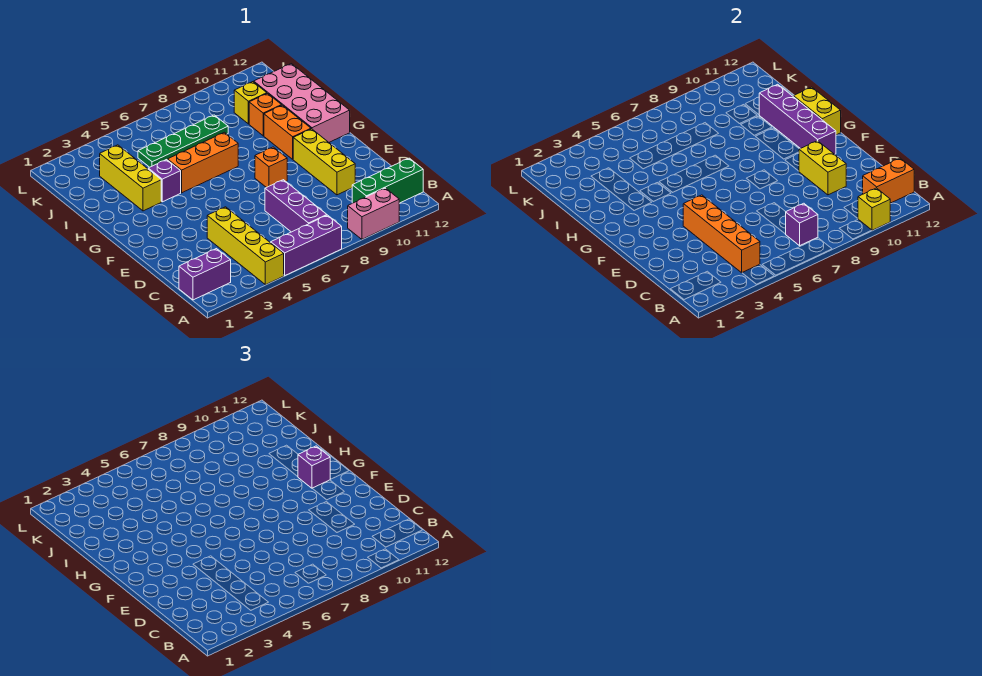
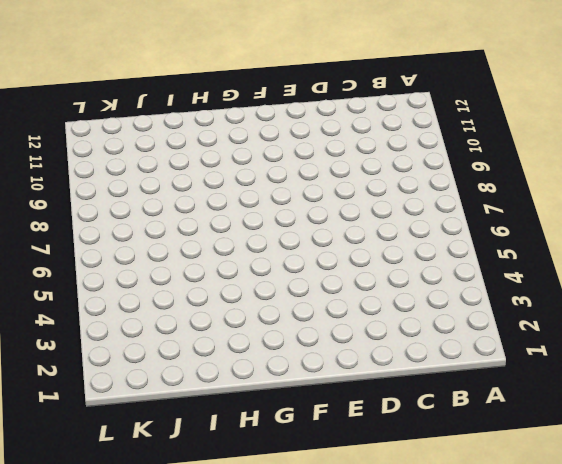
none -> yellow brick A4:D4 level 1
none -> purple brick A5:A7 level 1
none -> pink brick A9:A10 level 1

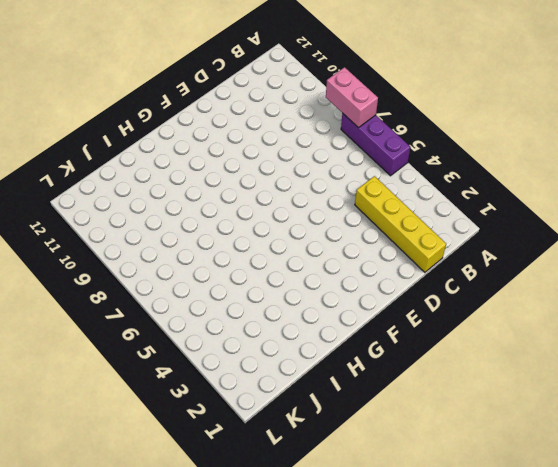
pink brick A7:A8 level 2 -> pink brick A9:A10 level 1
yellow brick C1:C4 level 1 -> yellow brick A4:D4 level 1
none -> purple brick B1:B2 level 1
none -> purple brick B7:D7 level 1
none -> green brick B10:B12 level 1

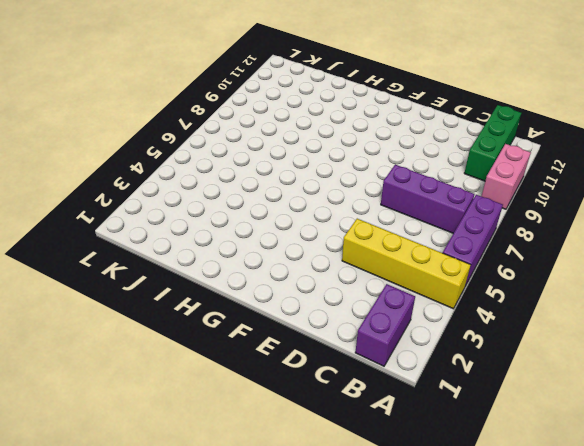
none -> yellow brick D10:F10 level 1
none -> orange brick F8 level 1
none -> orange brick G10:H10 level 1

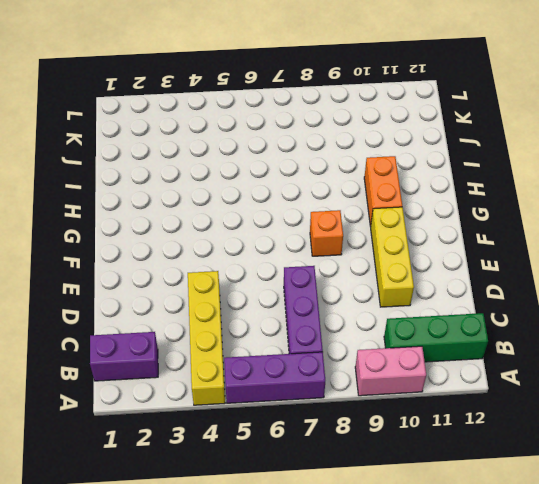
none -> pink brick G11:J12 level 1
none -> yellow brick H3:J3 level 1
none -> purple brick H4 level 1

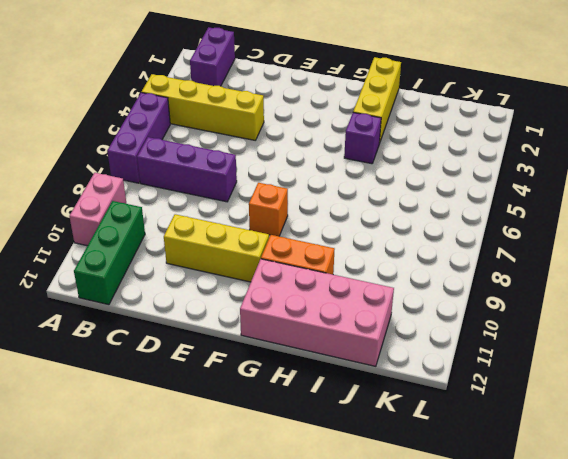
yellow brick H1:H3 level 1 -> yellow brick H3:J3 level 1
none -> orange brick H5:H7 level 1
none -> orange brick I10 level 1
none -> green plate J5:J8 level 1

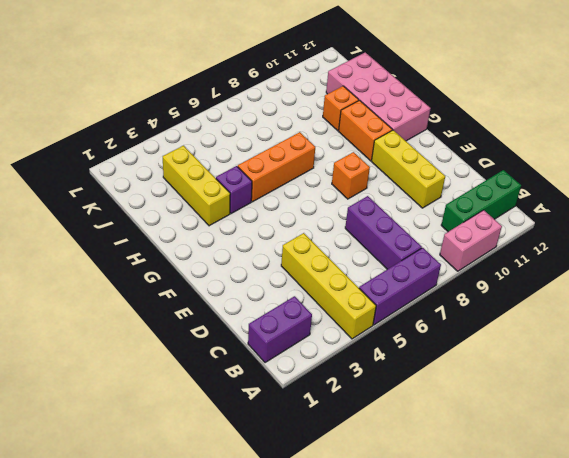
none -> green plate J5:J8 level 1
none -> yellow brick J10 level 1
none -> yellow brick A10 level 2

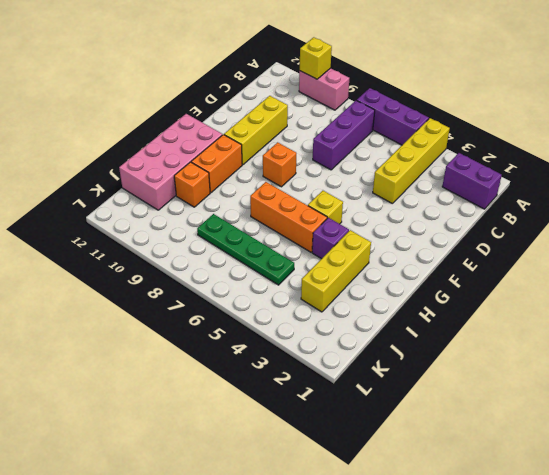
yellow brick G5 level 1 -> yellow brick J10 level 1
none -> green brick B10:B12 level 1
none -> orange brick B4:E4 level 2
none -> purple brick B7 level 2

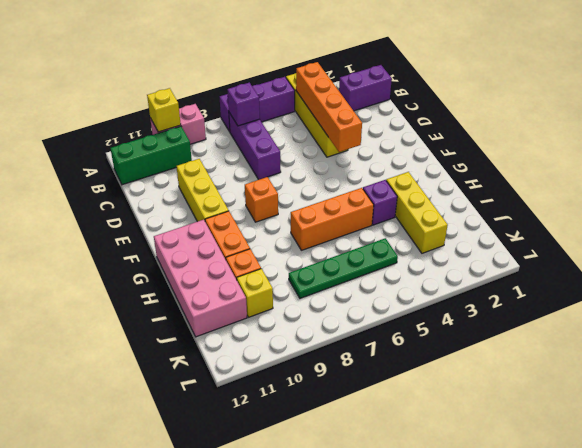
none -> orange brick B11:B12 level 2
none -> yellow brick D10:E10 level 2
none -> purple brick F11:I11 level 2

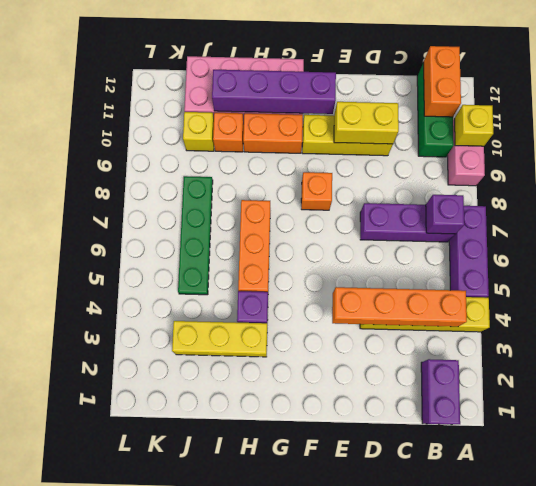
none -> yellow brick G12:H12 level 2
none -> purple brick G11 level 3

